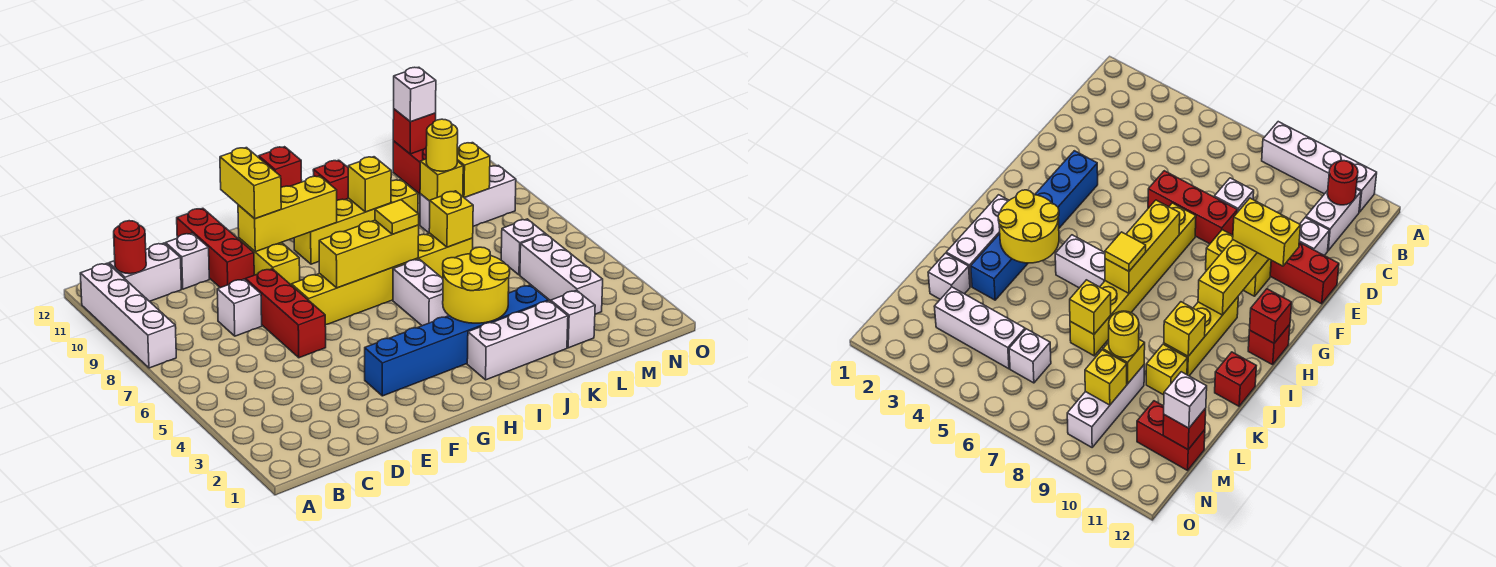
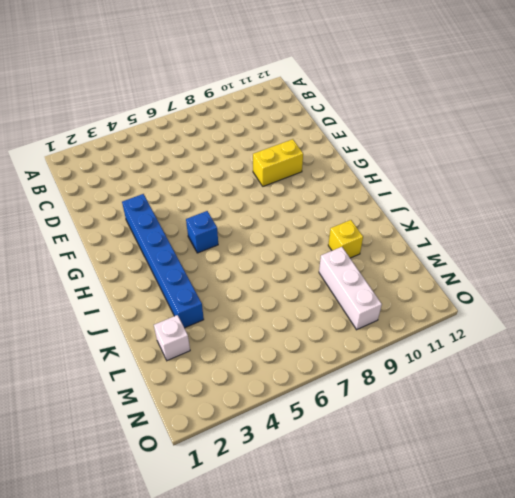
blue brick H5 level 1 -> none
none -> white brick A8:A11 level 1
none -> white brick B11:C11 level 1
none -> white brick D8 level 1
none -> white brick D11 level 1

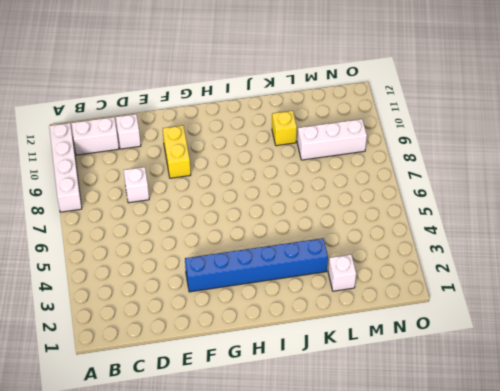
none -> red brick E6:E8 level 1
none -> red brick E10:E12 level 1
none -> yellow brick F7:K7 level 1
none -> yellow brick H10:J10 level 1

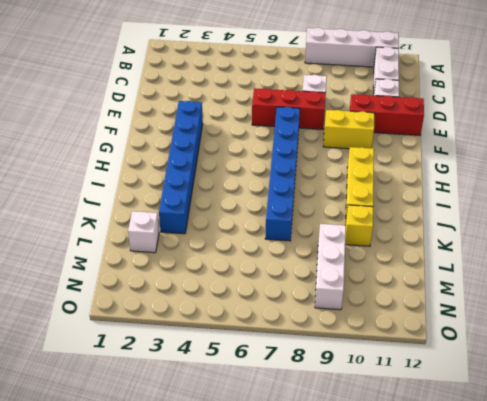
blue brick F7:K7 level 1 -> yellow brick F7:K7 level 1
none -> red brick H12 level 1
none -> white brick I2:K2 level 1
none -> white brick I5:I6 level 1
none -> red brick J12 level 1

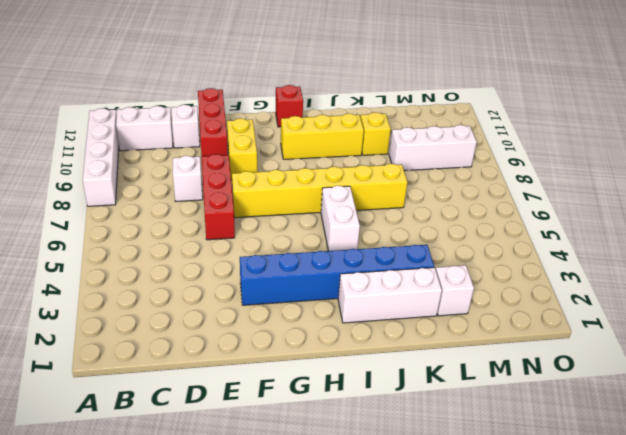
none -> red brick J12 level 1
none -> white brick M3:M5 level 1
none -> white brick M6 level 1
none -> red brick M11:M12 level 1

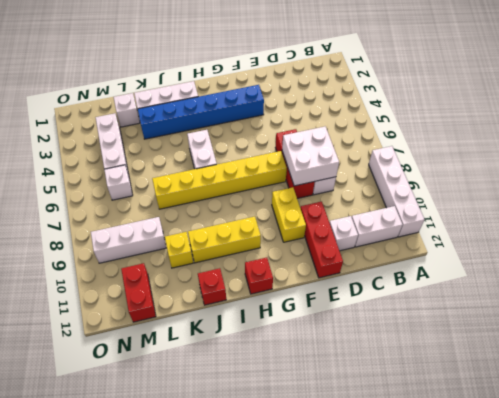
white brick D7:E8 level 2 -> none
none -> red round brick B11 level 2
none -> yellow brick F10:H10 level 2
none -> yellow brick G7:I7 level 2
none -> red brick H12 level 2

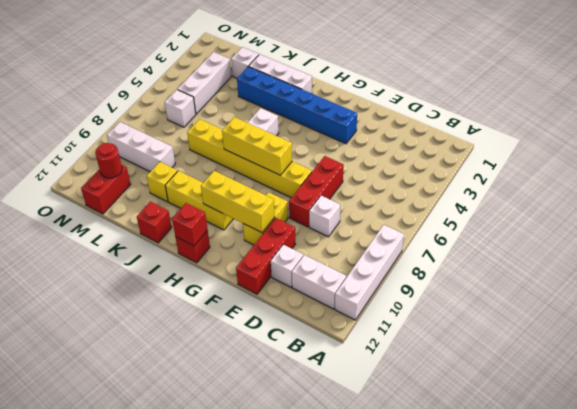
red round brick M11 level 2 -> red round brick B11 level 2
none -> yellow round brick I3:J4 level 2
none -> yellow brick J10 level 2
none -> yellow brick K7 level 2
none -> yellow brick L9 level 2

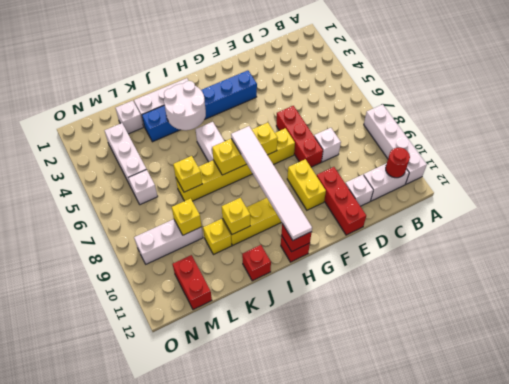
white tile H7:H12 level 3 -> none
white round brick I3:J4 level 2 -> yellow round brick I3:J4 level 2
none -> yellow brick F10:H10 level 2
none -> yellow brick M9 level 2
none -> red brick M12 level 2
none -> yellow brick F10:F11 level 3

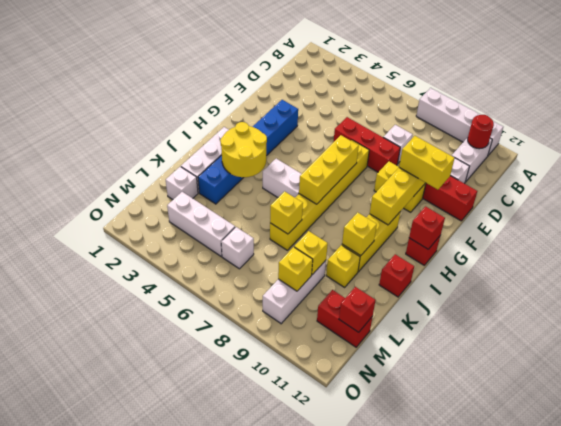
none -> yellow tile I7 level 3
none -> yellow round brick L9 level 3
none -> white brick M12 level 3

